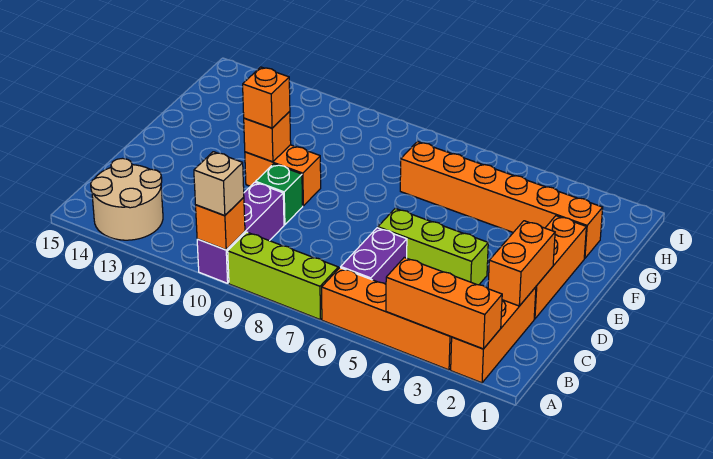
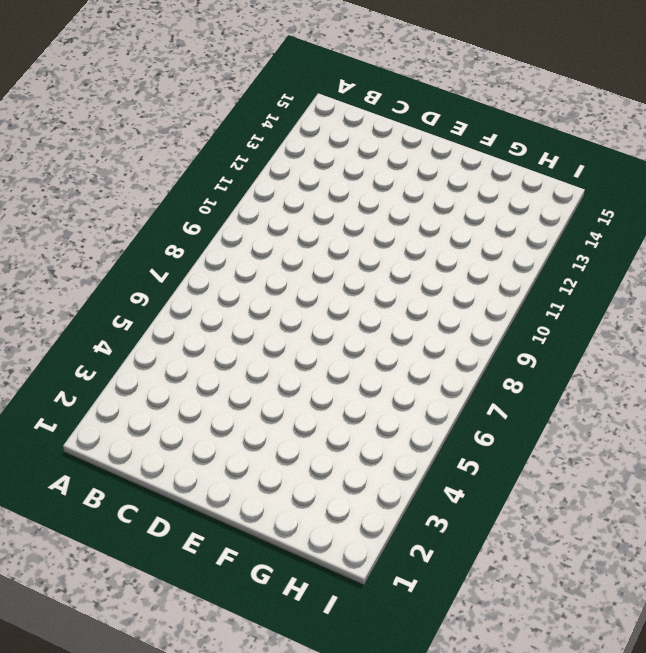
none -> orange brick A2:C2 level 1
none -> orange brick A3:A6 level 1
none -> lime brick A7:A9 level 1

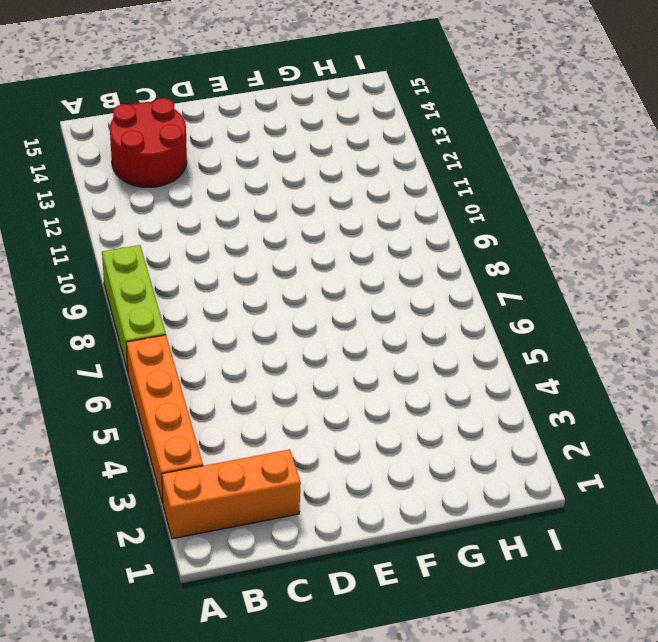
red round brick B13:C14 level 1 -> tan round brick A13:B14 level 1
none -> purple brick A10:C10 level 1
none -> purple brick B6:C6 level 1
none -> orange brick D2:F2 level 1

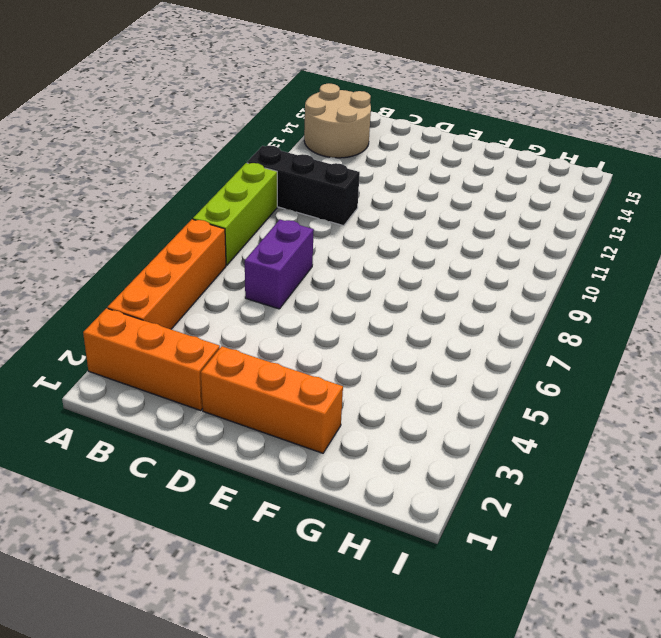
black brick A10:C10 level 1 -> purple brick A10:C10 level 1
purple brick C6:C7 level 1 -> purple brick B6:C6 level 1
none -> lime brick D4:D6 level 1
none -> green brick D10 level 1
none -> orange brick E10:E11 level 1

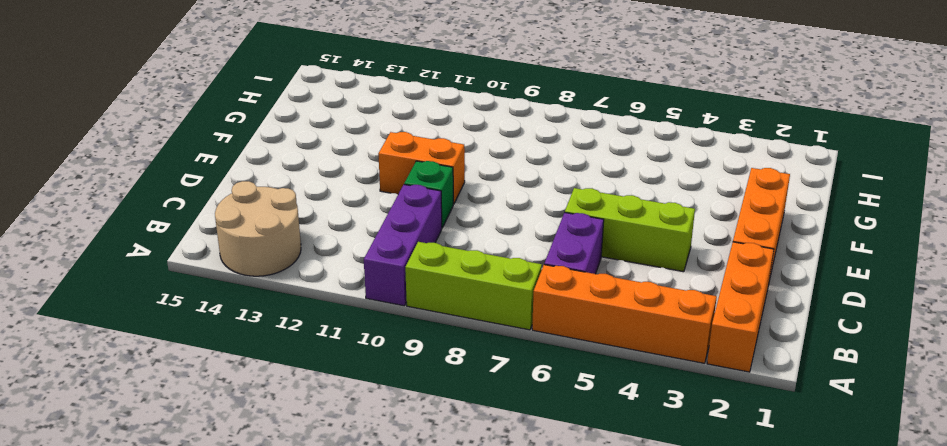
none -> orange brick G2:G7 level 1
none -> orange brick A2:A4 level 2
none -> orange brick A10 level 2

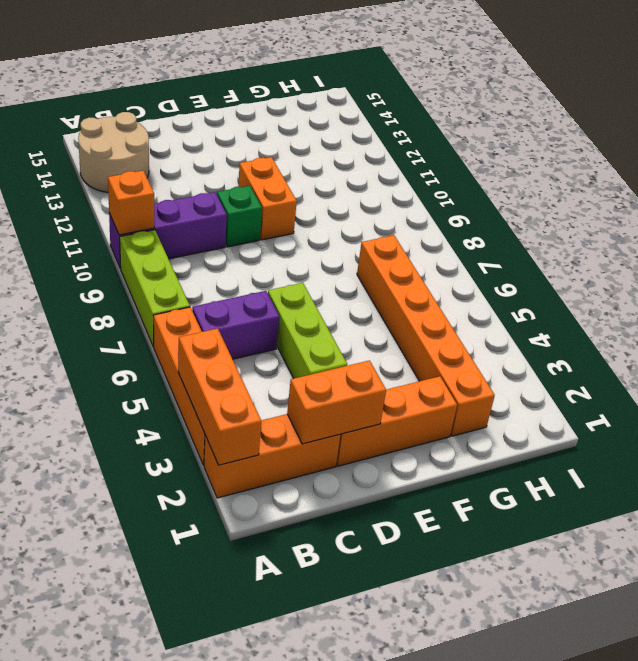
none -> orange brick E11 level 2
none -> tan brick A10 level 3
none -> orange brick E11 level 3

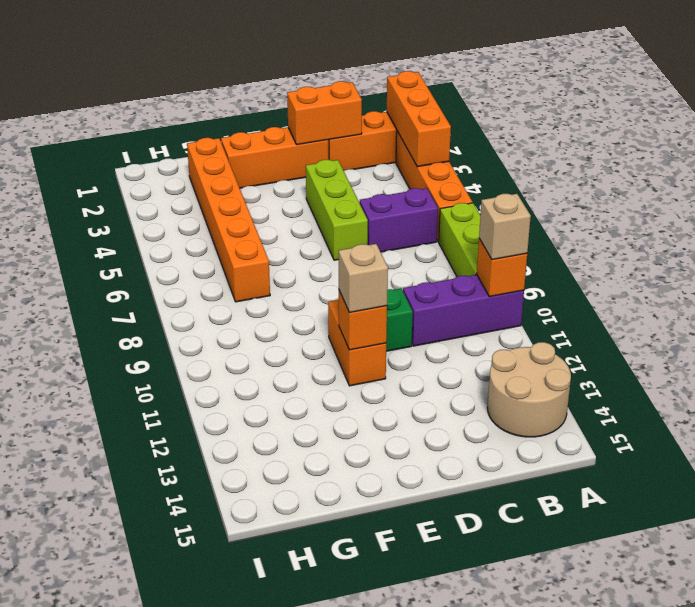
tan brick E11 level 3 -> orange brick E11 level 3

